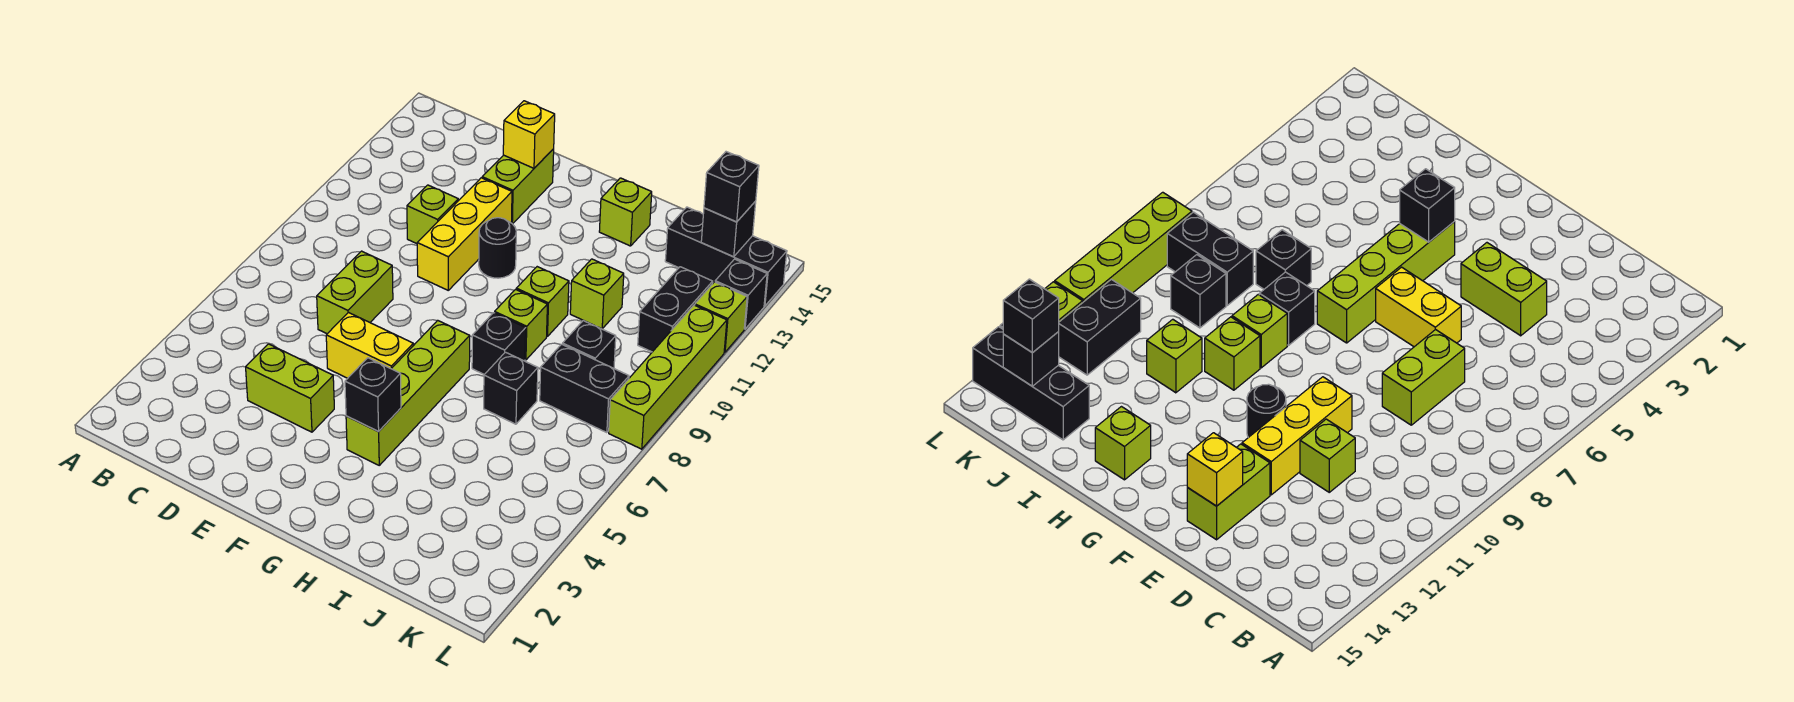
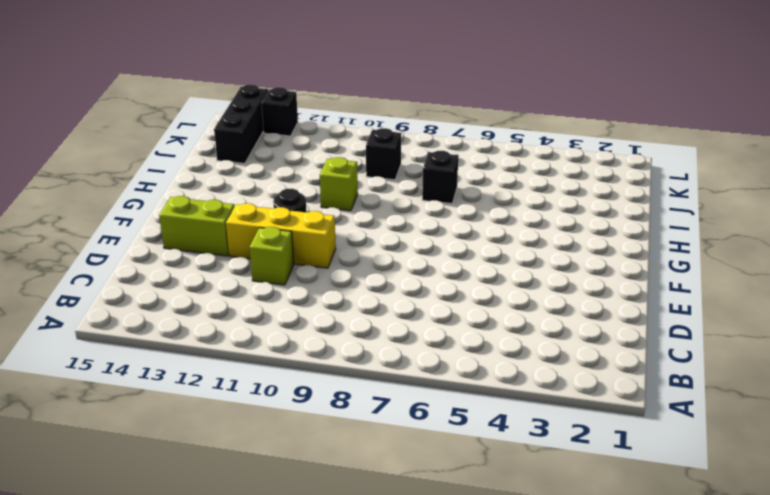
none -> lime brick D4:E4 level 1
none -> lime brick D7:D8 level 1
none -> yellow brick E6:F6 level 1

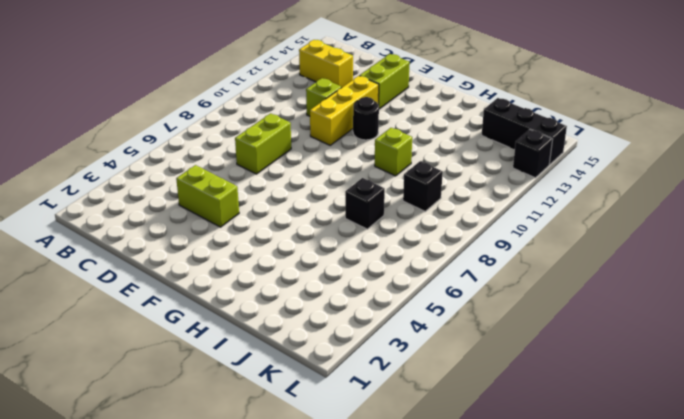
yellow brick B13:C13 level 1 -> yellow brick E6:F6 level 1
none -> lime brick G4:G7 level 1
none -> black brick H8 level 1
none -> lime brick H9 level 1

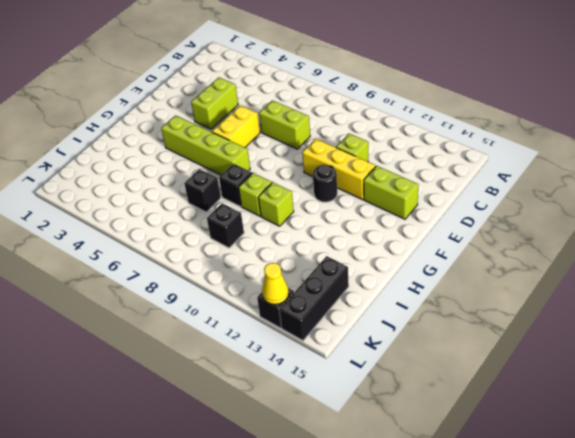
yellow cone L13 level 2 -> none
none -> lime brick H14 level 1
none -> lime brick I11 level 1
none -> black brick J8:K8 level 1

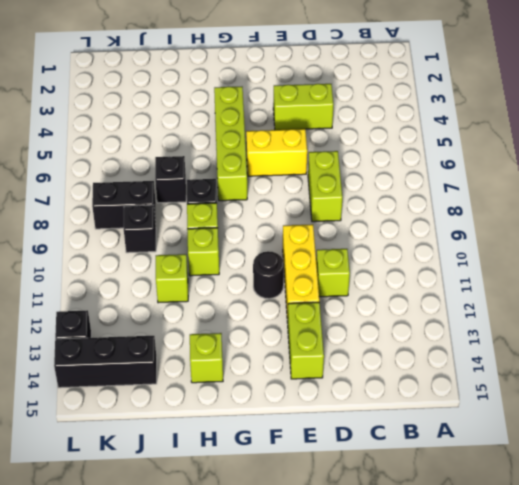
none -> black brick K11:K12 level 1
none -> lime brick L8:L11 level 1
none -> lime brick L12 level 1

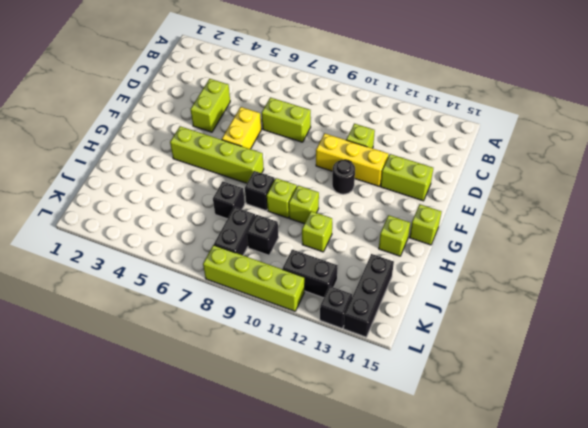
lime brick G15 level 1 -> lime brick L12 level 1
none -> yellow brick E14 level 2
none -> black brick G4 level 2
none -> black brick K14 level 2

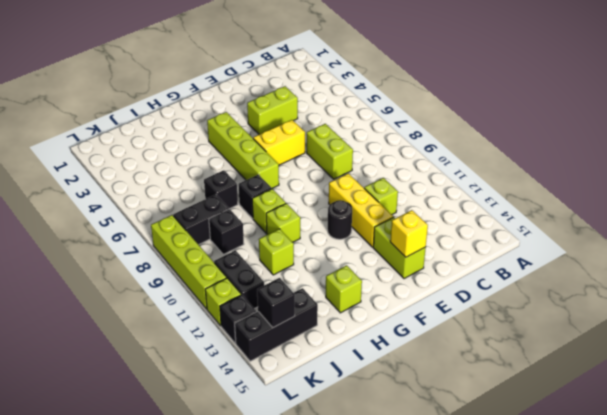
none -> black brick G4 level 2
none -> black brick K14 level 3

